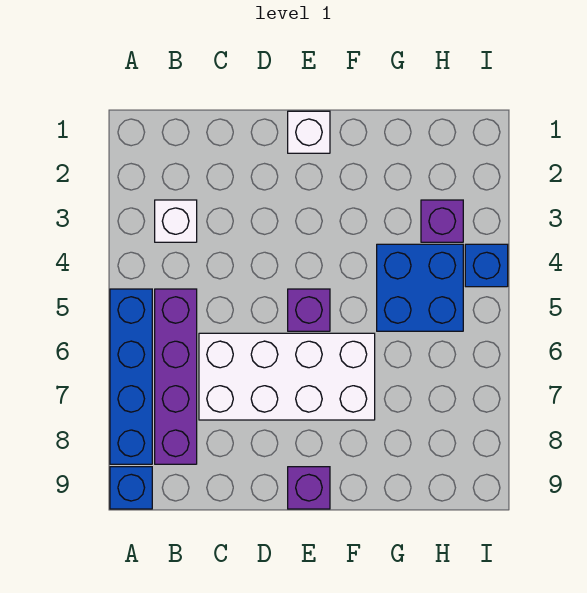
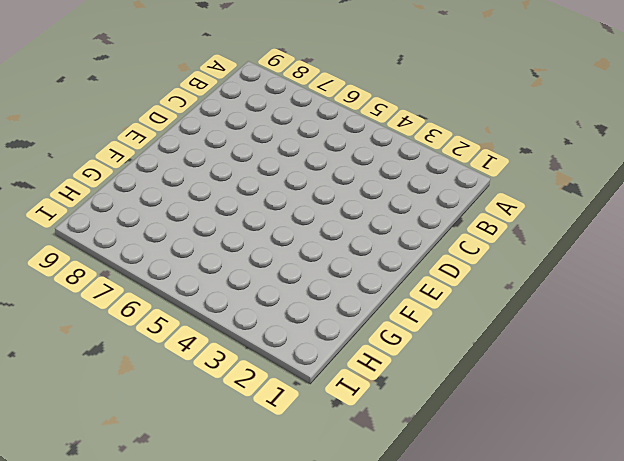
none -> blue brick A5:A8 level 1
none -> blue brick A9 level 1

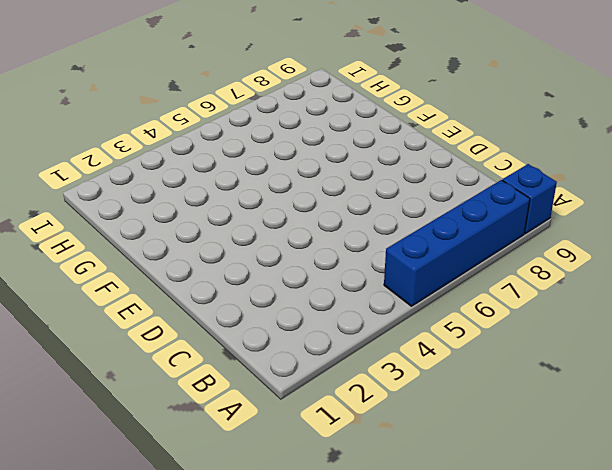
none -> white brick B3 level 1
none -> purple brick B5:B8 level 1

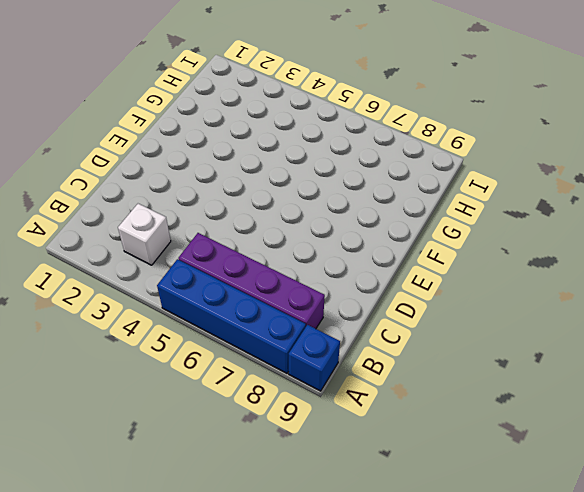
none -> white brick C6:F7 level 1
none -> white brick E1 level 1

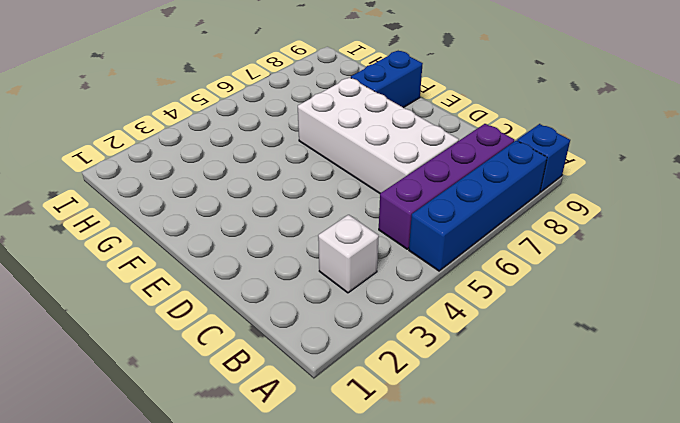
blue brick F8:F9 level 1 -> none
none -> white brick E1 level 1
none -> purple brick E5 level 1

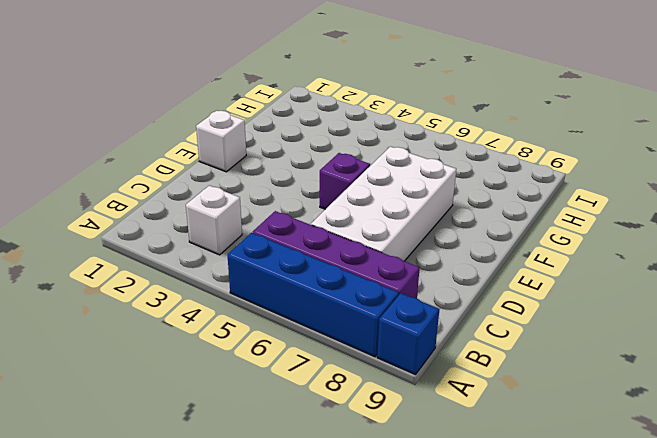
none -> purple brick E9 level 1
none -> blue brick G4:H5 level 1

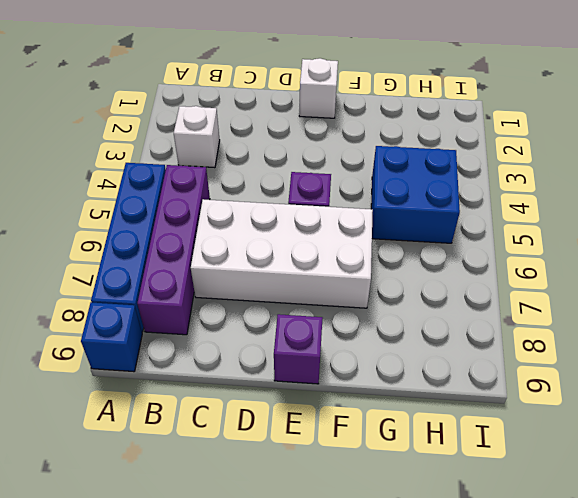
none -> purple brick H3 level 1
none -> blue brick I4 level 1

